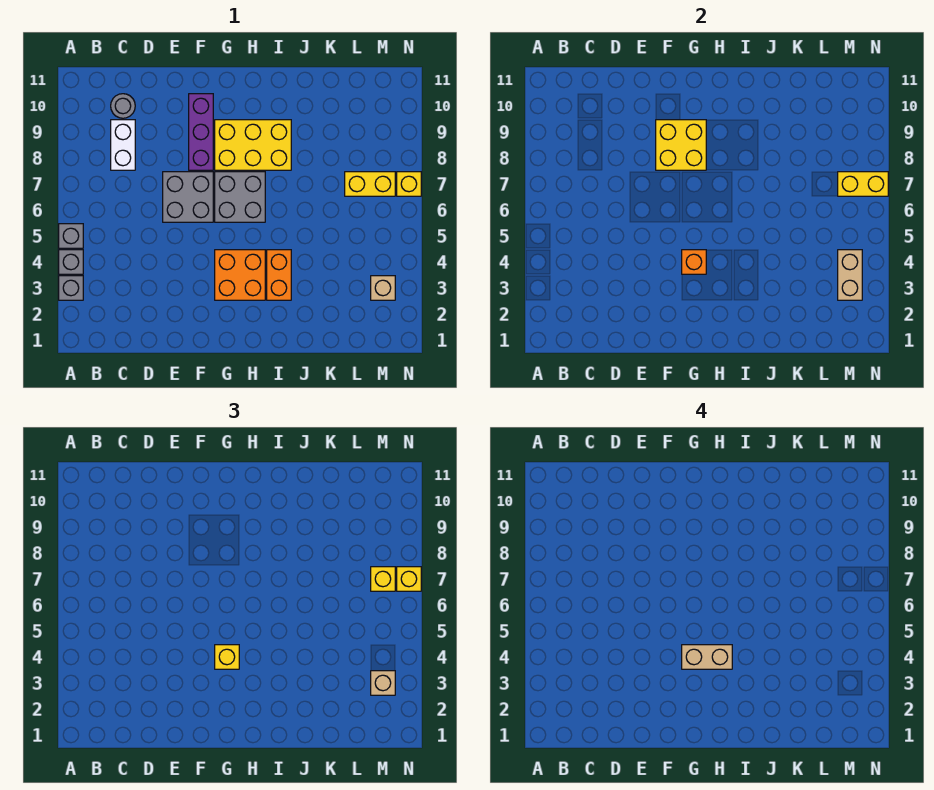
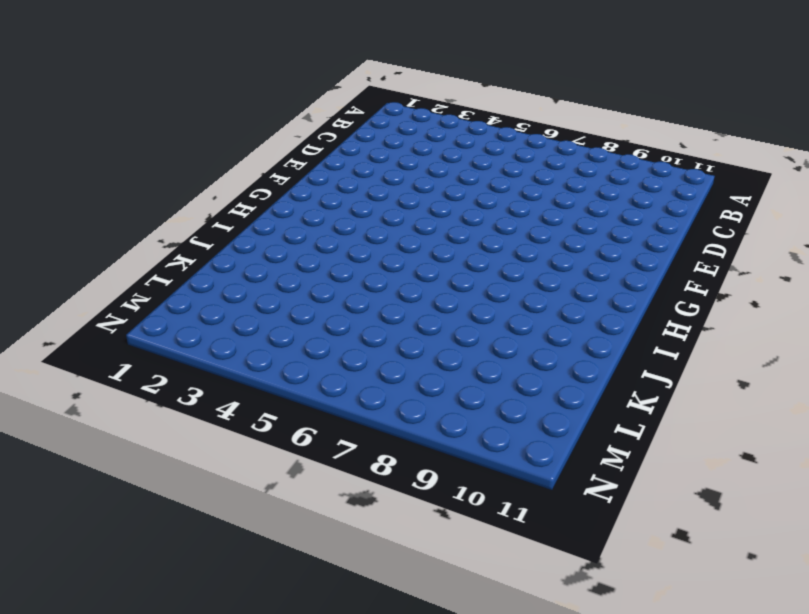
none -> grey brick A3 level 1
none -> grey brick A4 level 1
none -> grey brick A5 level 1

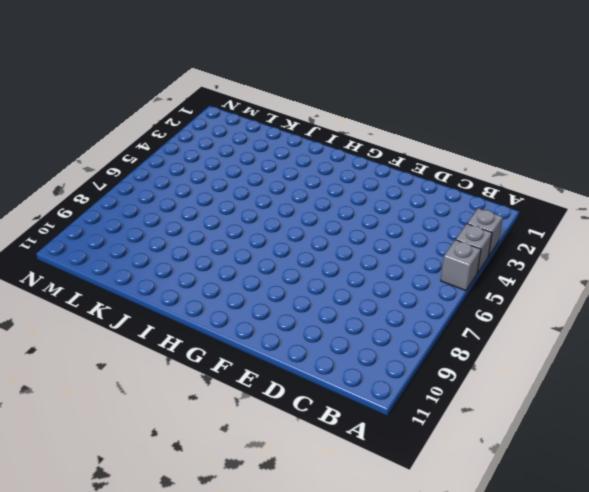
none -> white brick C8:C9 level 1
none -> grey round brick C10 level 1
none -> grey brick E6:F7 level 1

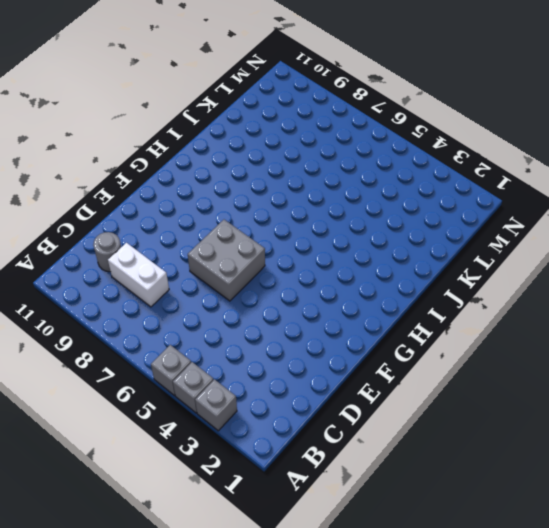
none -> purple brick F8:F10 level 1
none -> orange brick G3:H4 level 1
none -> grey brick G6:H7 level 1

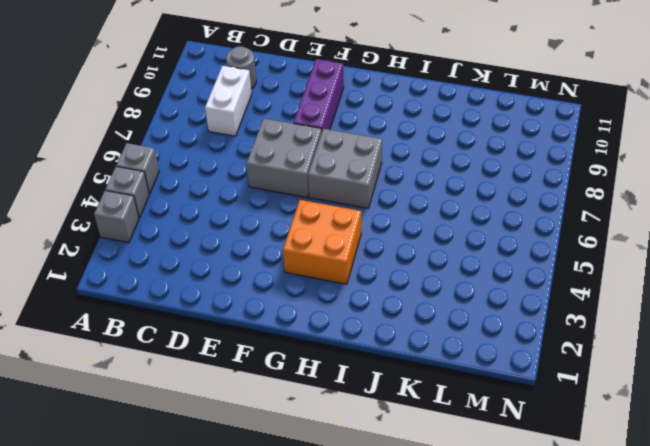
none -> yellow brick G8:I9 level 1
none -> orange brick I3:I4 level 1
none -> yellow brick L7:M7 level 1

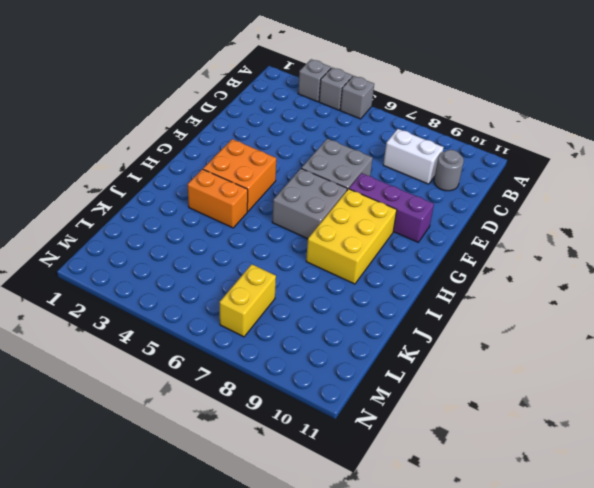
none -> tan brick M3 level 1
none -> yellow brick N7 level 1
none -> yellow brick F8:G9 level 2

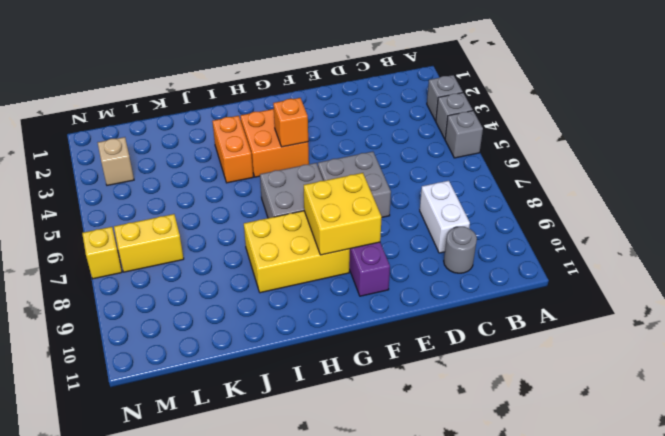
none -> tan brick M3:M4 level 2
none -> yellow brick M7:N7 level 2
none -> yellow brick G4 level 3

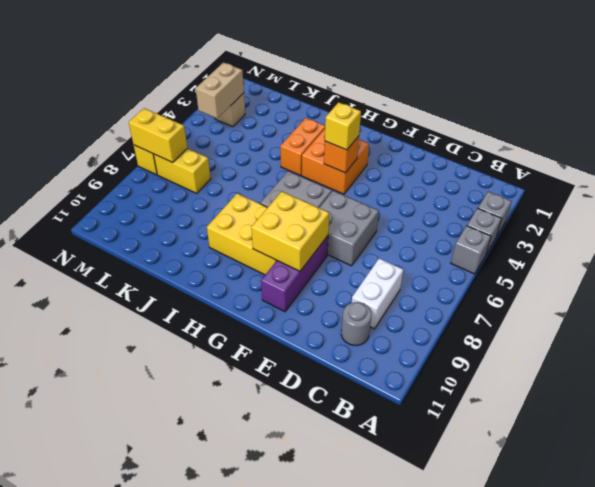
none -> tan brick M3 level 3
none -> yellow brick M7 level 3
none -> yellow brick N7 level 3

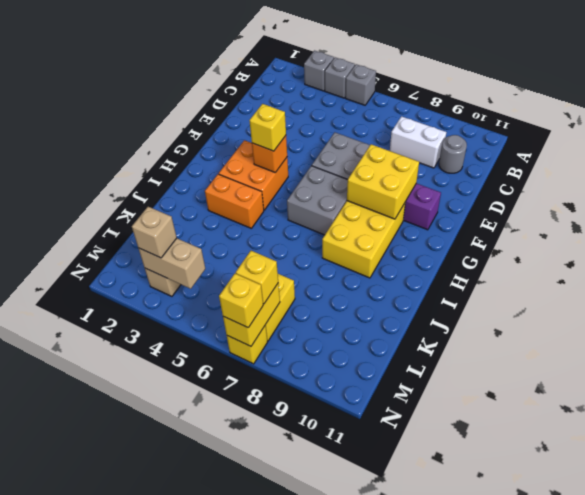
none -> tan brick G4:H4 level 4

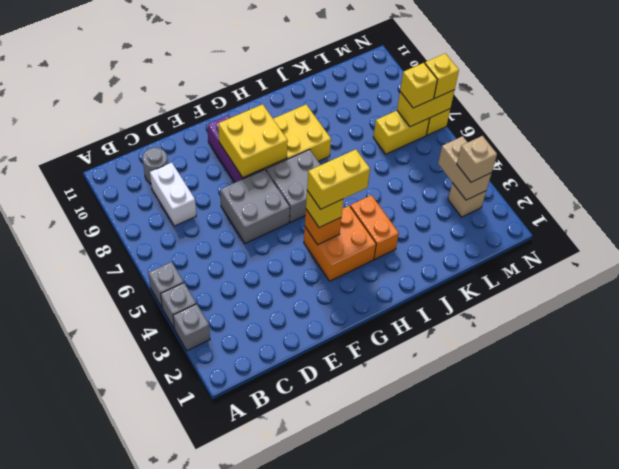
yellow brick G4:H4 level 4 -> tan brick G4:H4 level 4

